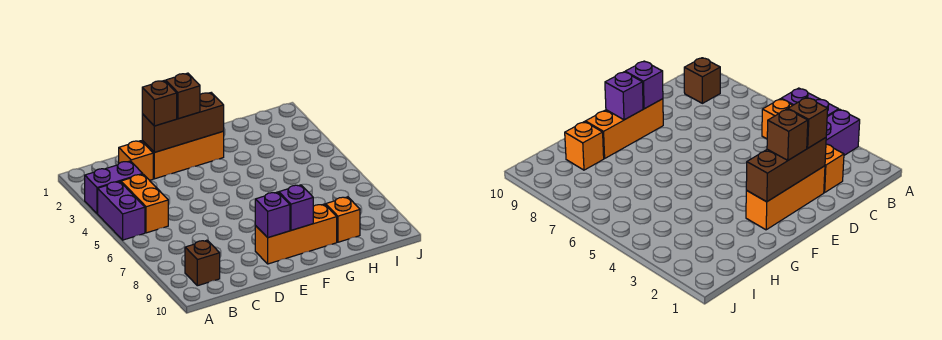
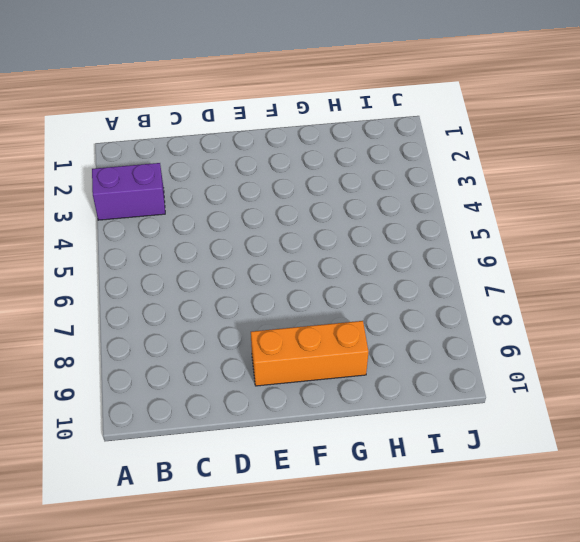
none -> purple brick A4:A5 level 1
none -> orange brick B4:B5 level 1
none -> brown brick B9 level 1

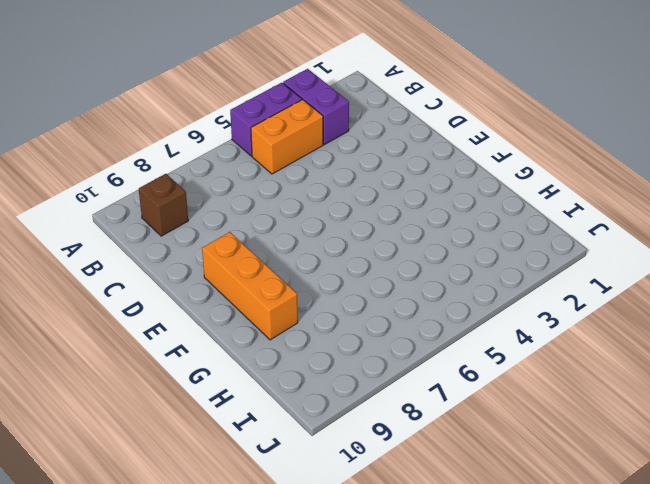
none -> orange brick C2 level 1
none -> orange brick D2:F2 level 1
none -> orange brick H9 level 1

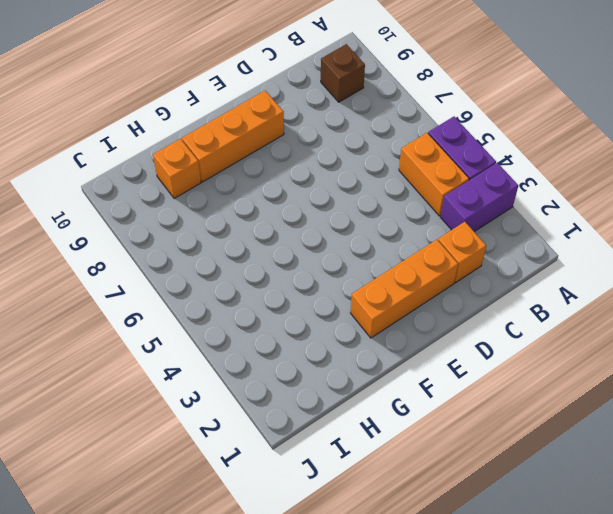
none -> brown brick D2:F2 level 2
none -> purple brick E9 level 2
none -> purple brick F9 level 2

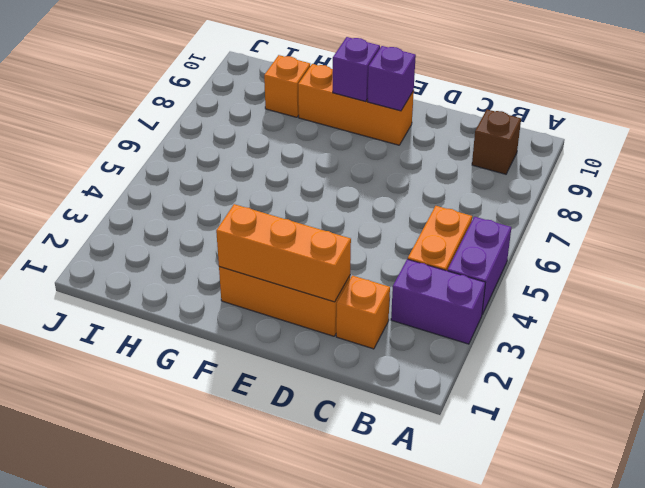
orange brick D2:F2 level 2 -> brown brick D2:F2 level 2
none -> brown brick D2 level 3
none -> brown brick E2 level 3

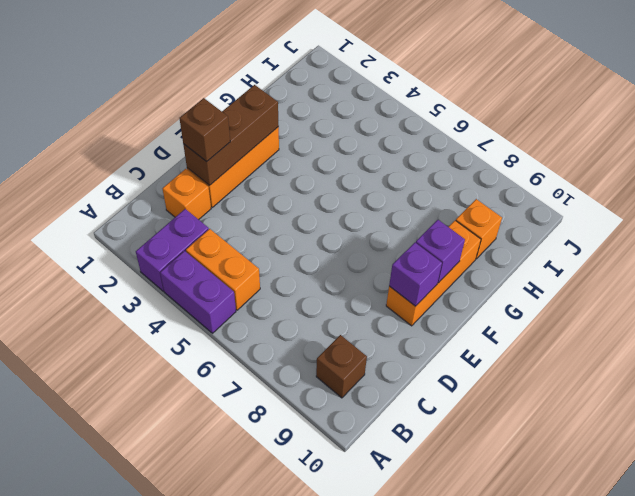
none -> brown brick E2 level 3

